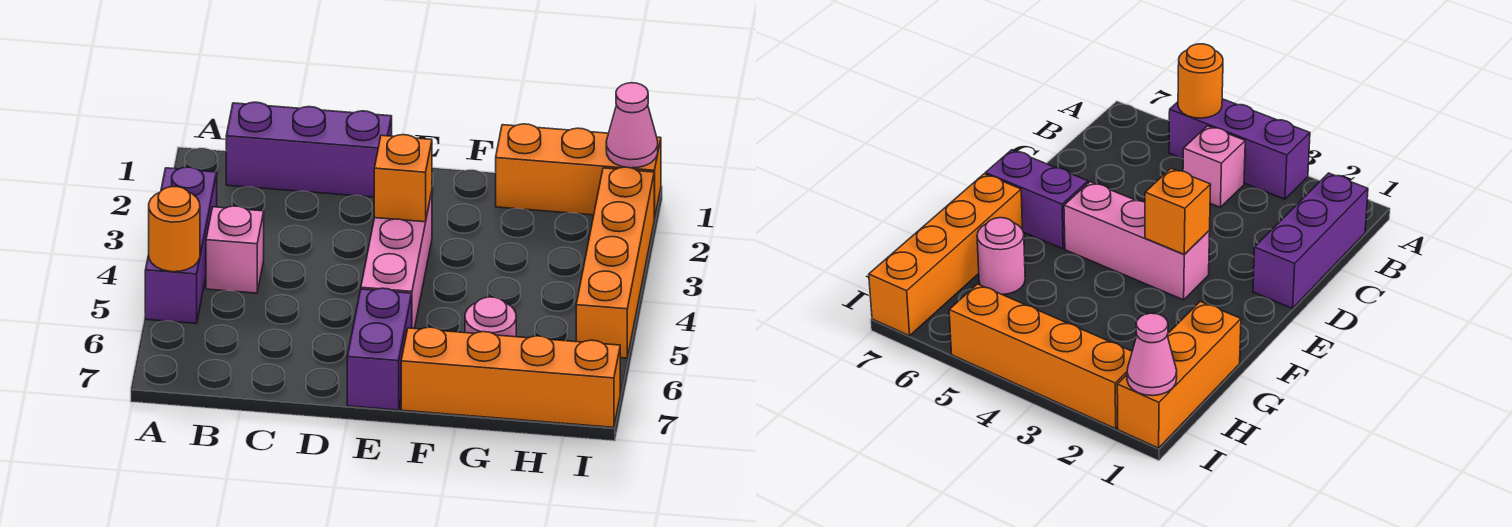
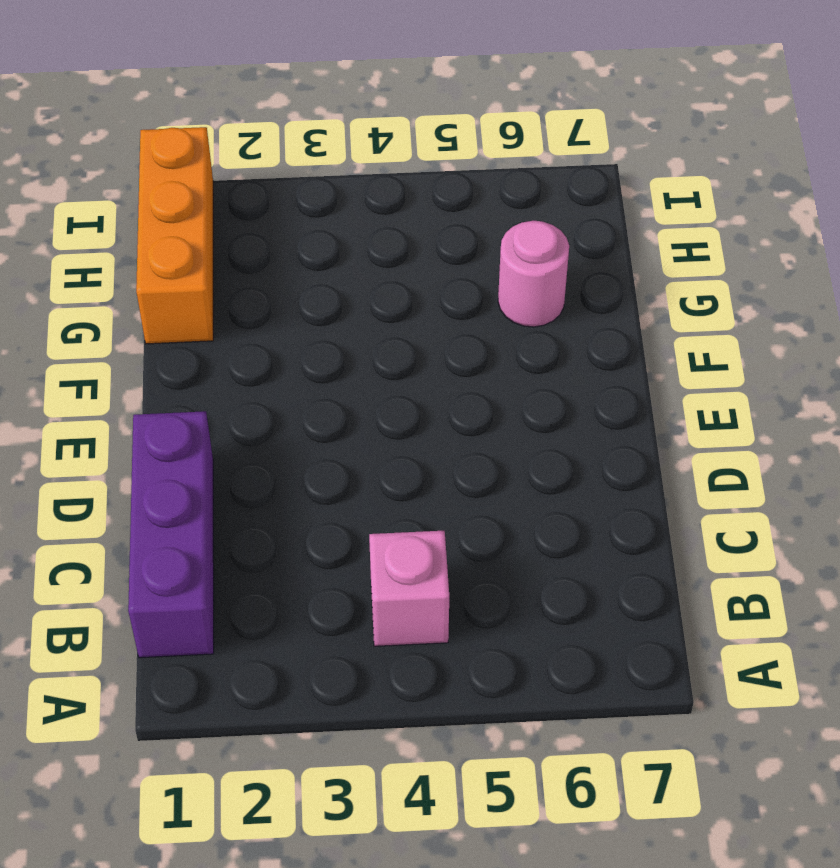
none -> purple brick A3:A5 level 1
none -> pink brick E3:E5 level 1
none -> purple brick E6:E7 level 1

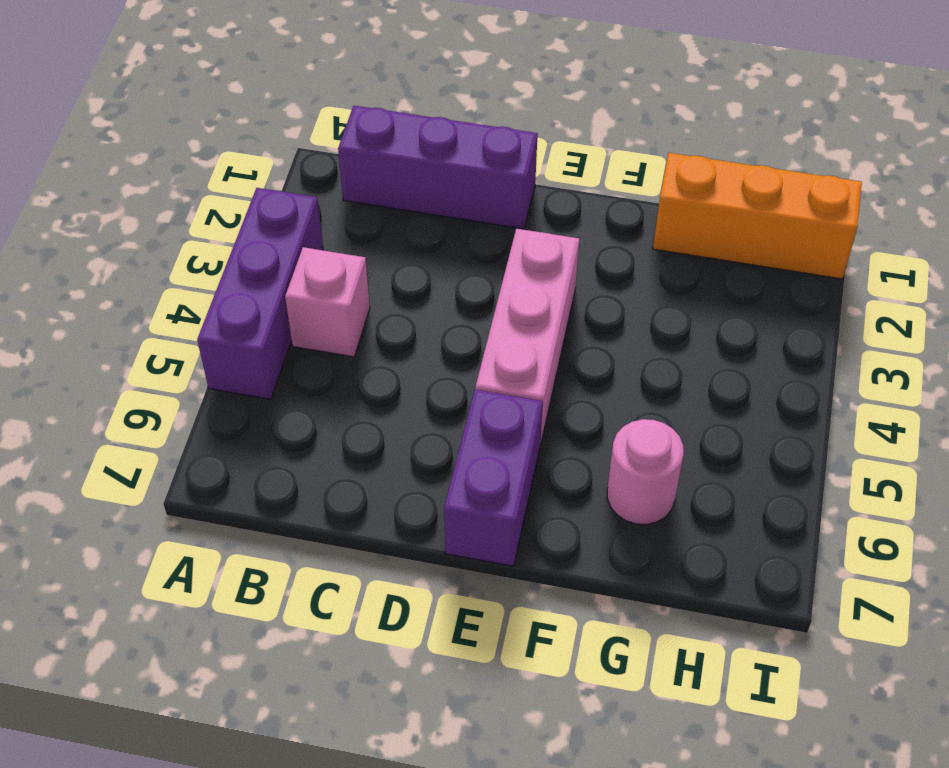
none -> orange brick F7:I7 level 1
none -> orange brick I2:I5 level 1
none -> orange round brick A5 level 2

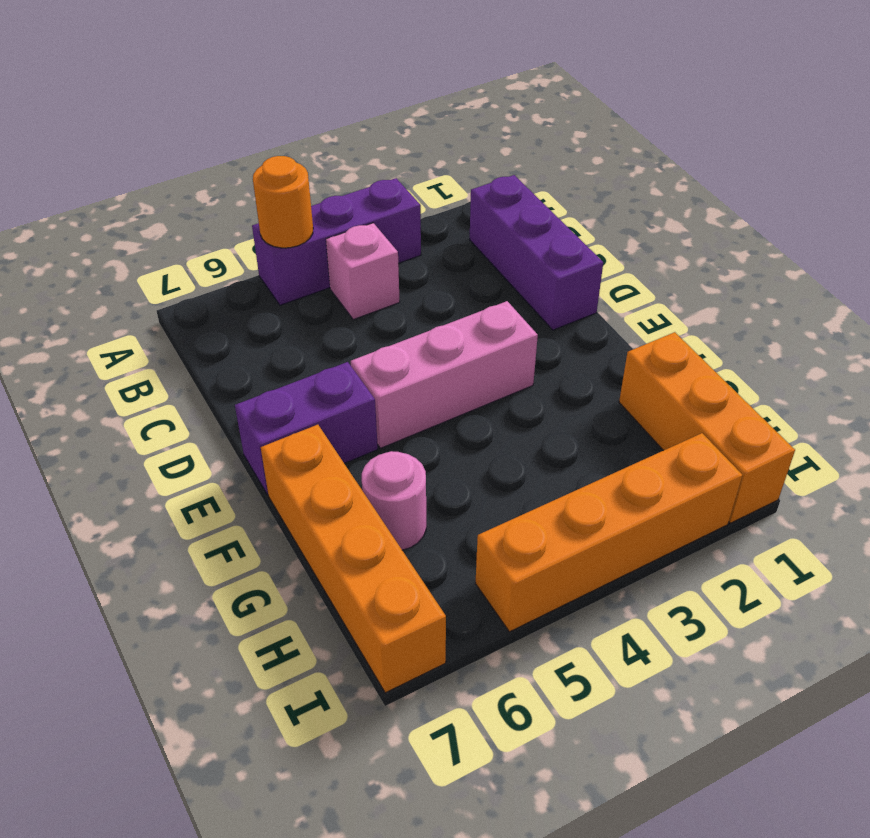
none -> orange brick E3 level 2
none -> pink cone I1 level 2

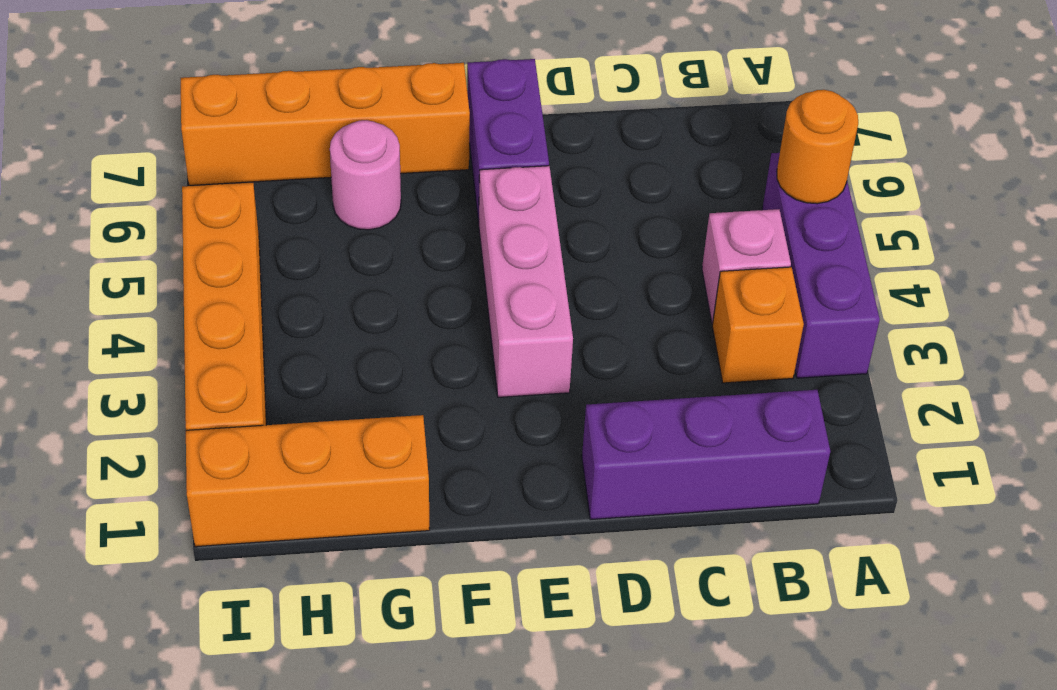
orange brick B3 level 1 -> orange brick E3 level 2
none -> pink cone I1 level 2

